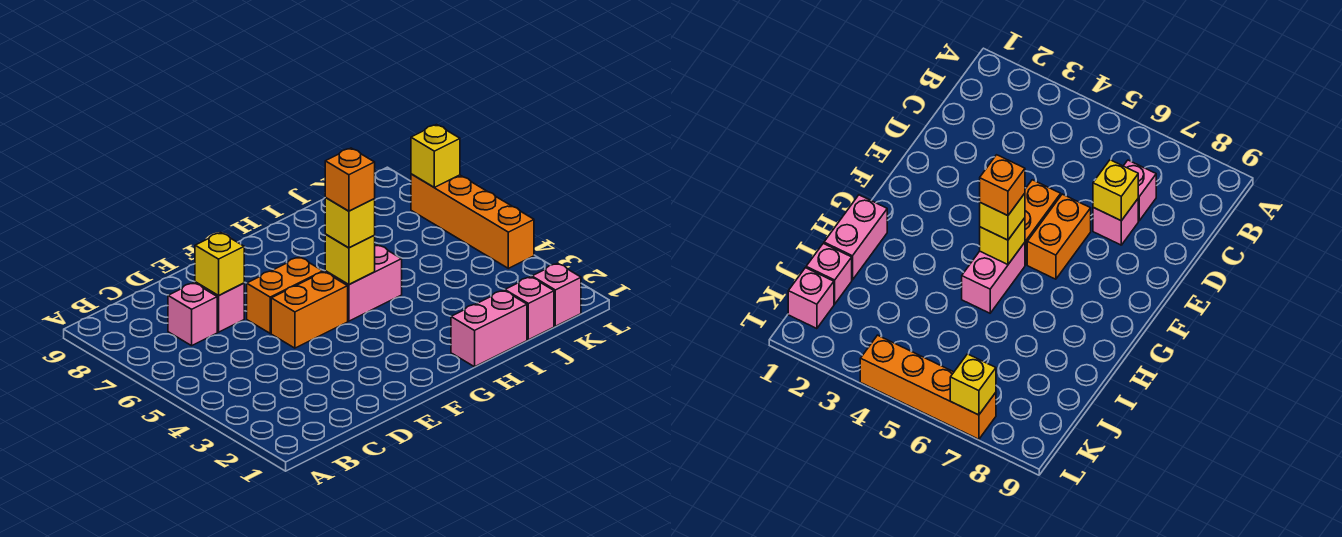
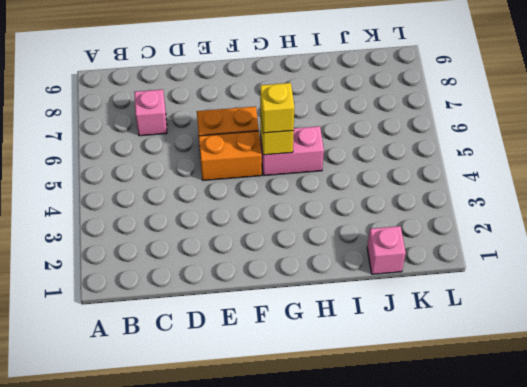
none -> pink brick D7 level 1
none -> pink brick H1:I1 level 1
none -> pink brick K1 level 1

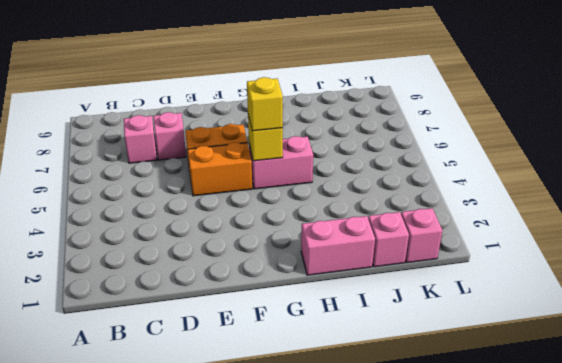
none -> orange brick L4:L7 level 1
none -> yellow brick D7 level 2
none -> yellow brick L7 level 2

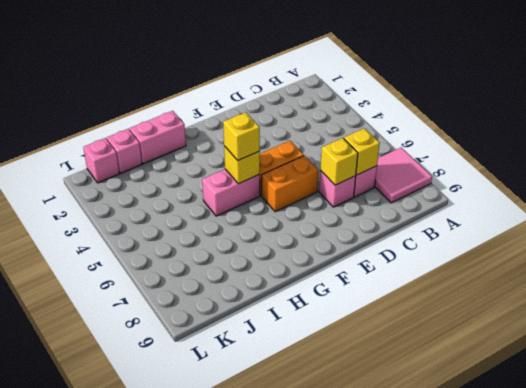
pink tile A7:B8 level 1 -> none
yellow brick C7 level 2 -> yellow brick L7 level 2
none -> orange brick L4:L7 level 1
none -> orange brick G5 level 4

